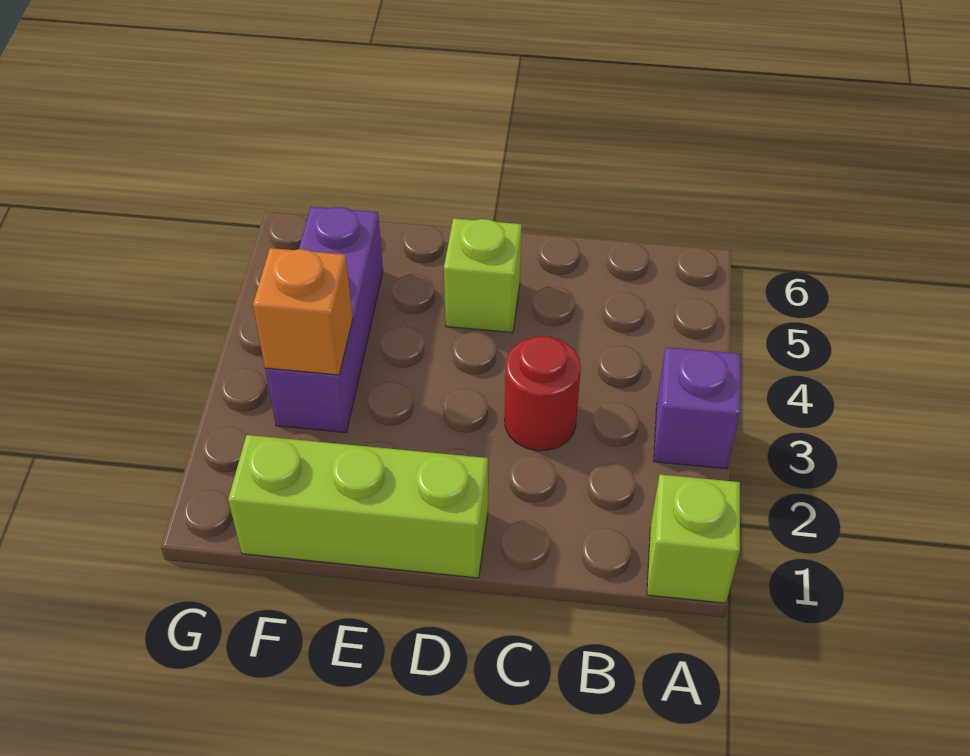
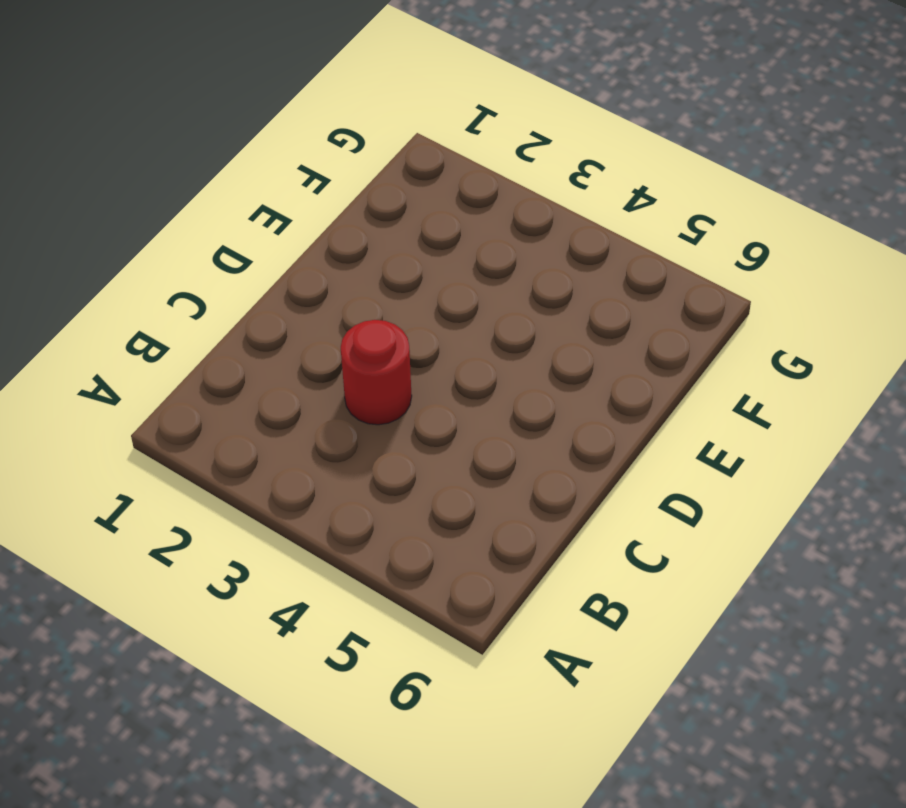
none -> lime brick A1 level 1
none -> purple brick A3 level 1

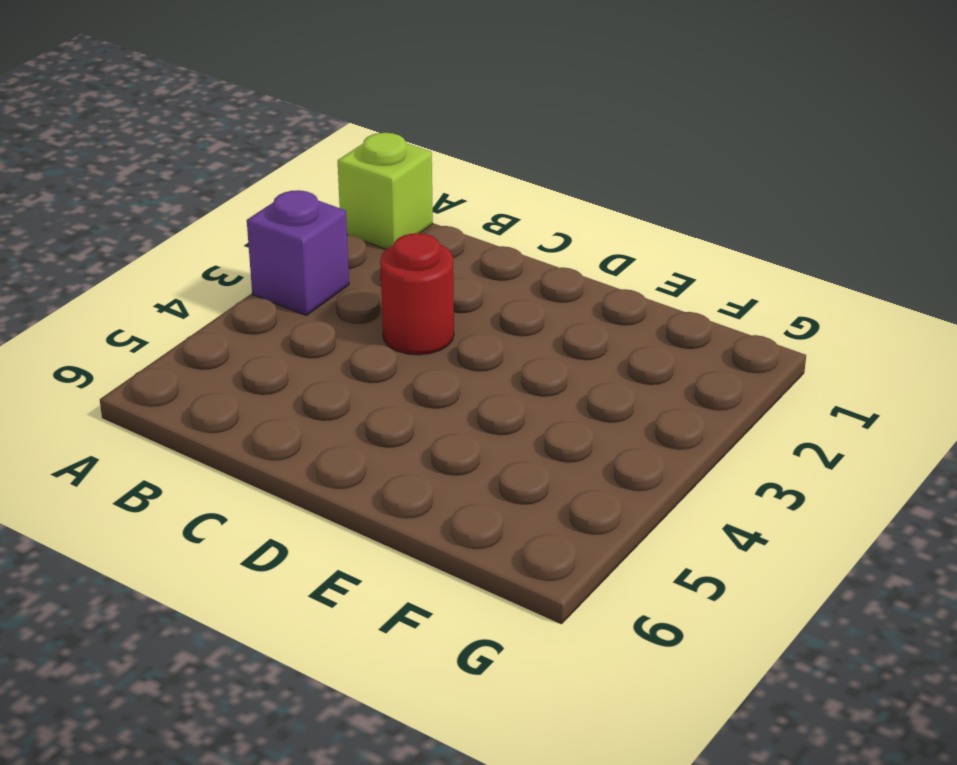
none -> lime brick D1:F1 level 1
none -> lime brick D5 level 1

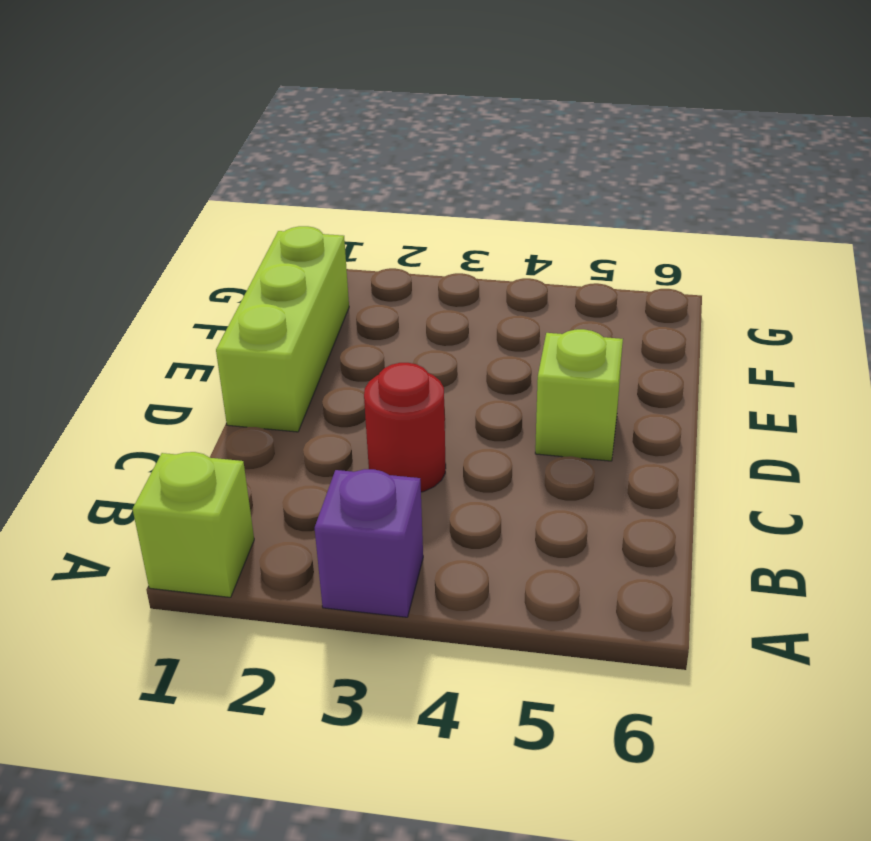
none -> purple brick F3:F5 level 1
none -> orange brick F3 level 2

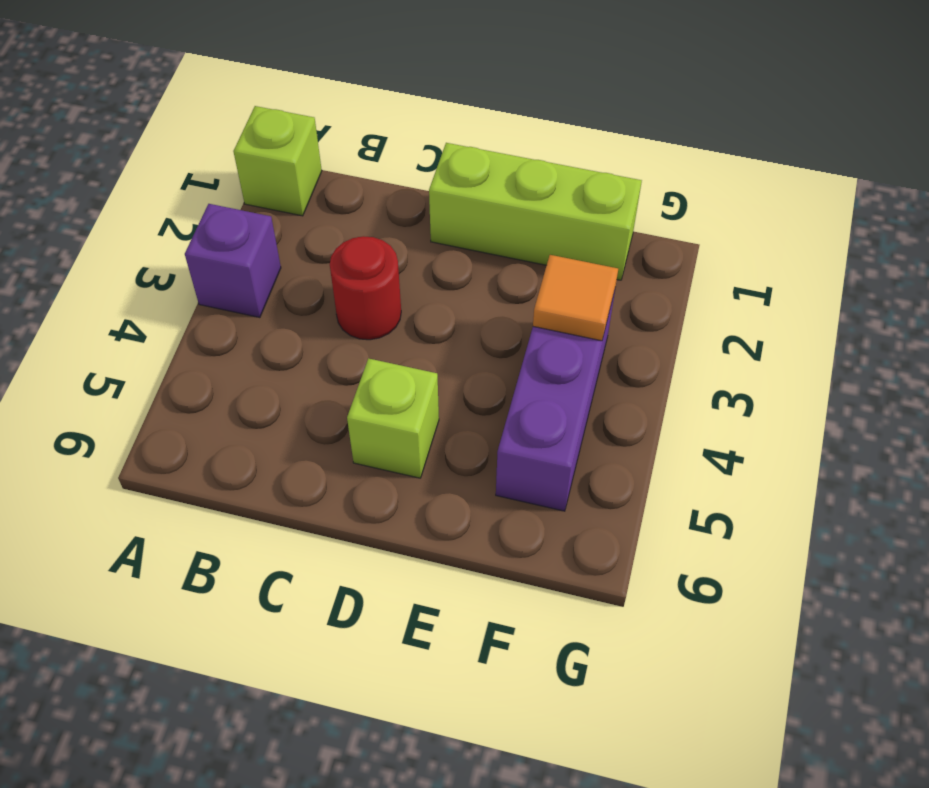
orange tile F3 level 2 -> orange brick F3 level 2

